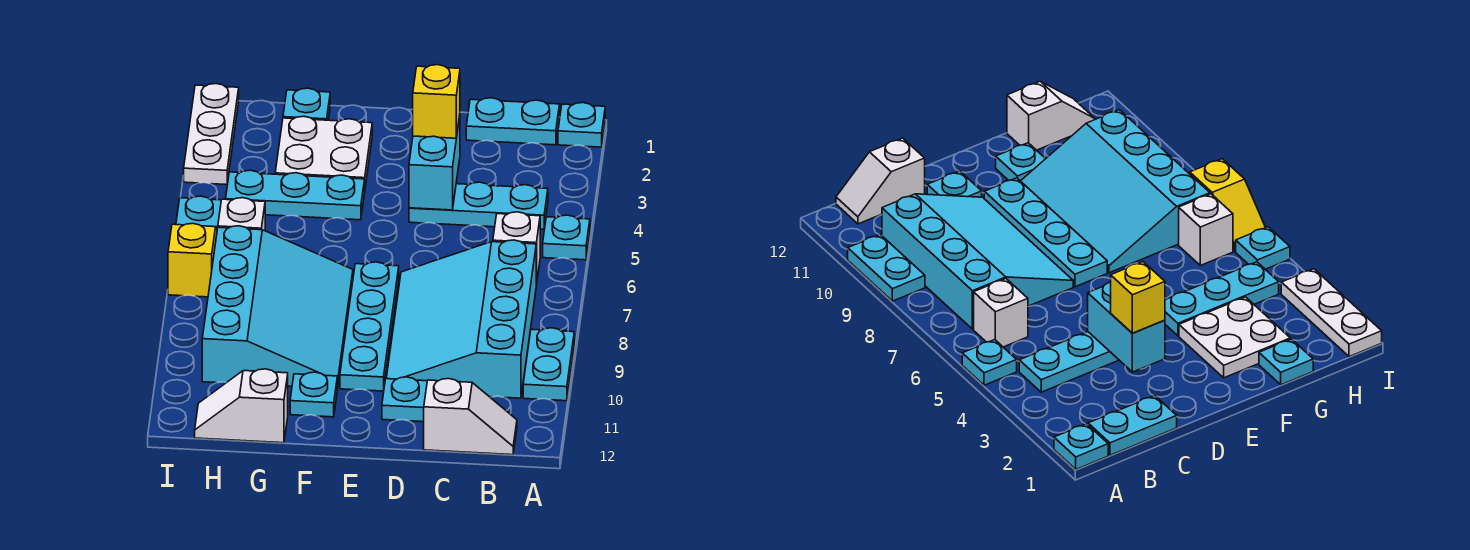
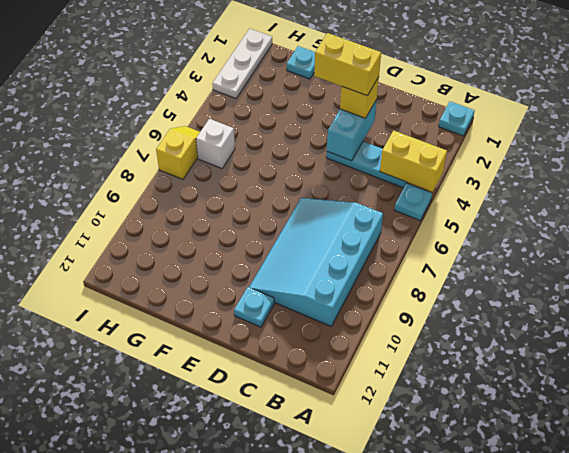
yellow brick A4:B4 level 2 -> none
yellow brick D3:E3 level 4 -> none
none -> cyan plate A9:A10 level 1
none -> cyan plate B1:C1 level 1
none -> white brick B6 level 1

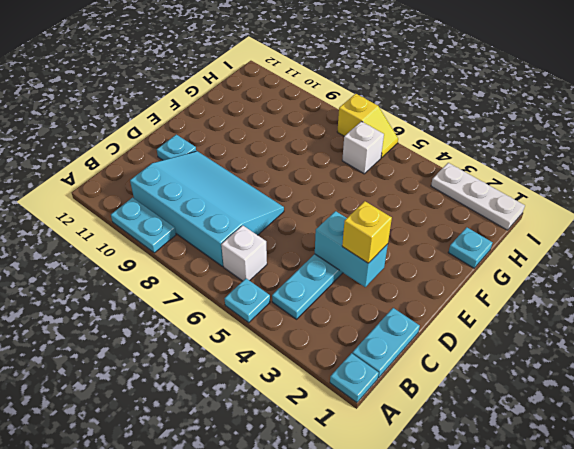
none -> white slope B12:C12 level 1 top C
none -> cyan plate E7:E10 level 1
none -> white plate F2:G3 level 1

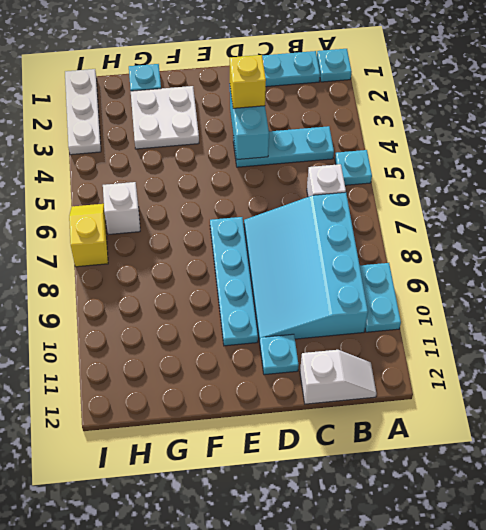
none -> cyan plate F4:H4 level 1
none -> cyan slope F7:H10 level 1 top H
none -> cyan plate F11 level 1

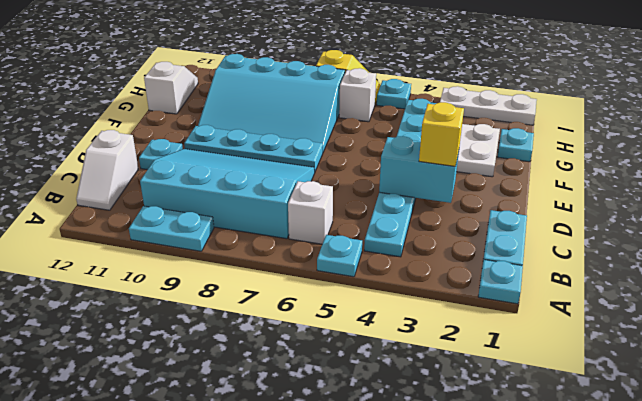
none -> cyan plate F11 level 1

